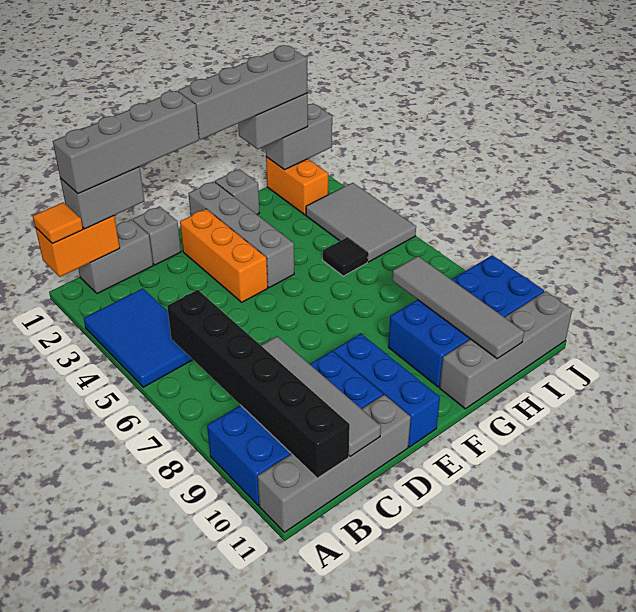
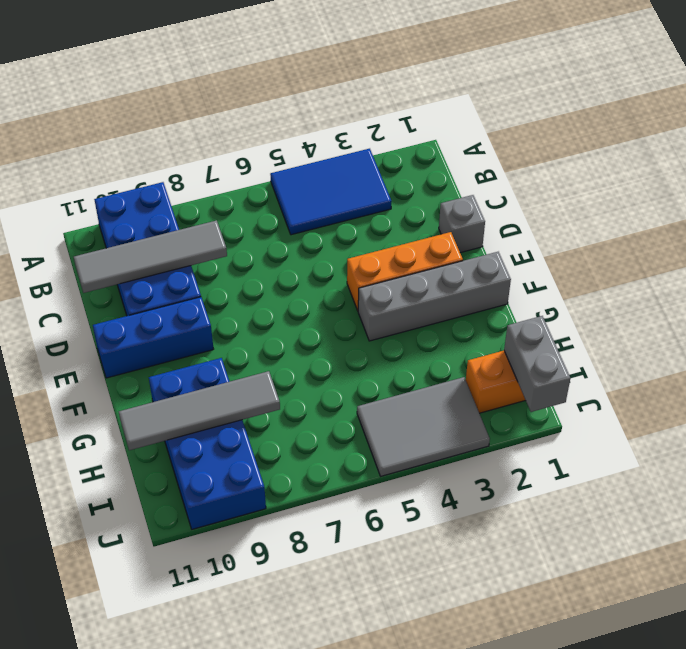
none -> grey brick A11:D11 level 1
none -> grey brick B1:C1 level 1
none -> grey brick G1 level 1

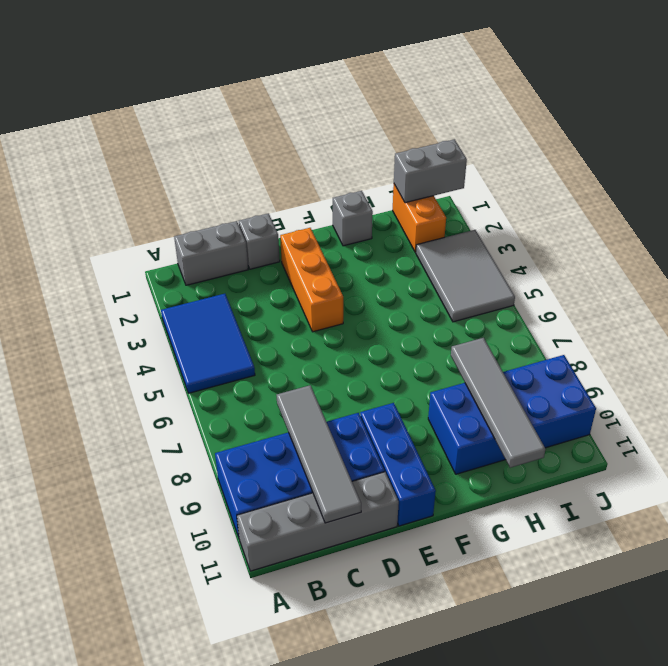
none -> grey brick F1:F4 level 1
none -> grey brick G11:J11 level 1
none -> black tile H5 level 1

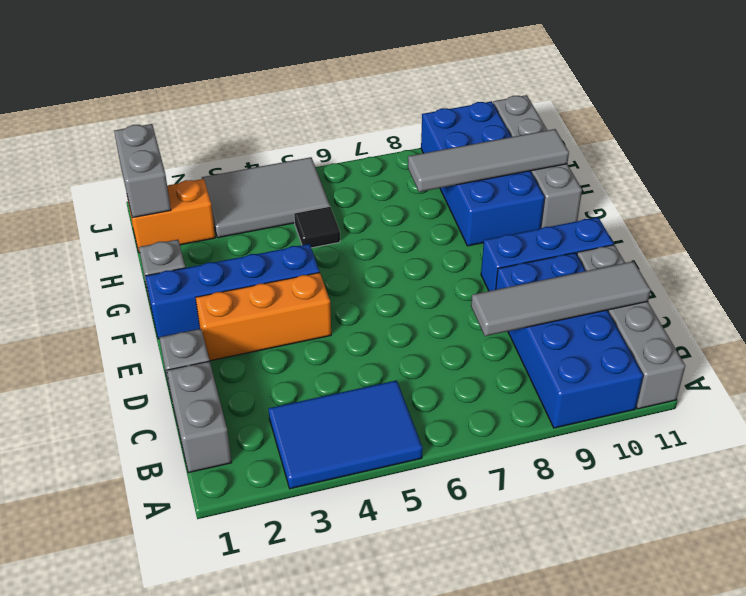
blue brick F1:F4 level 1 -> grey brick F1:F4 level 1
none -> orange brick A1:B1 level 2
none -> black brick B6:B11 level 2
none -> orange tile A1 level 3

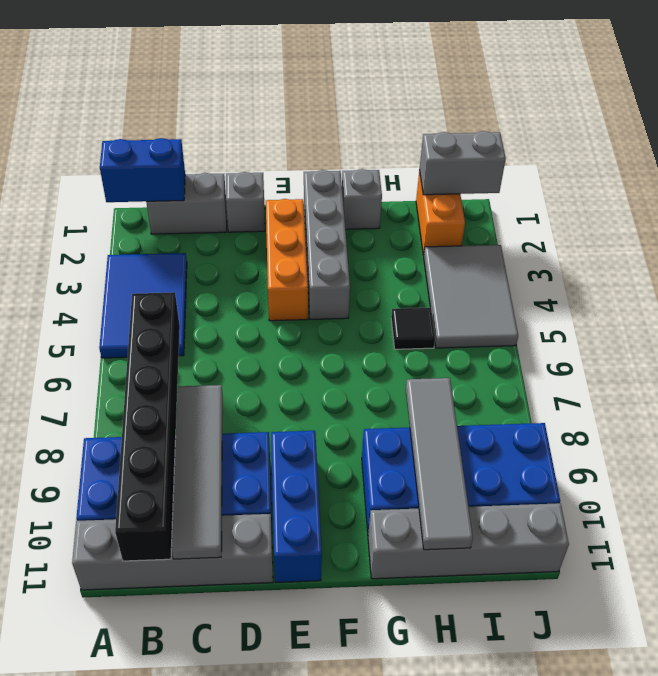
blue brick A1:B1 level 2 -> orange brick A1:B1 level 2
none -> orange tile A1 level 3
none -> grey brick B1:C1 level 3
none -> grey brick H1:I1 level 3

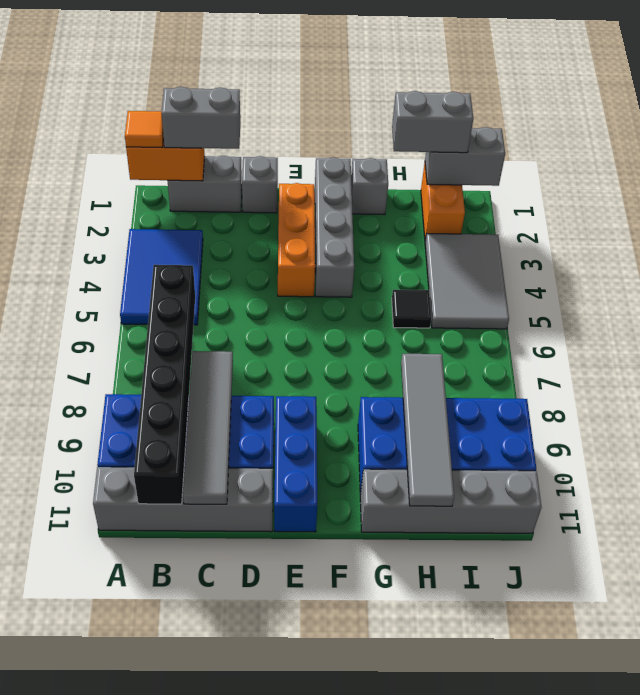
none -> grey brick B1:E1 level 4
none -> grey brick F1:I1 level 4

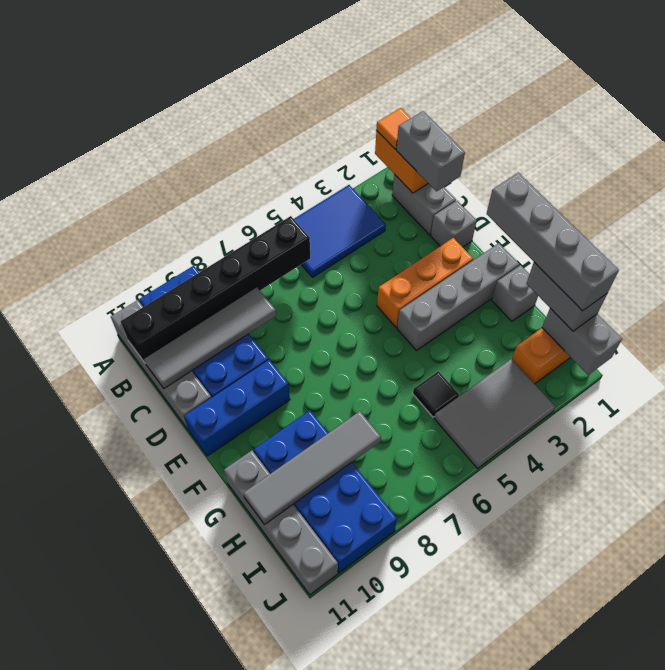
none -> grey brick B1:E1 level 4

